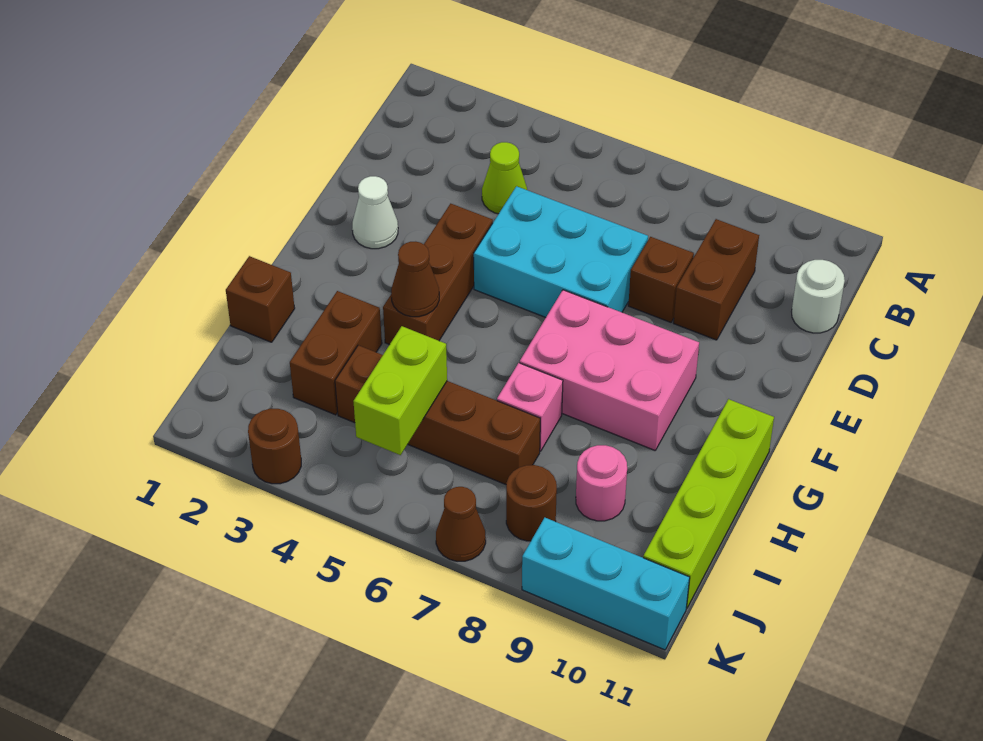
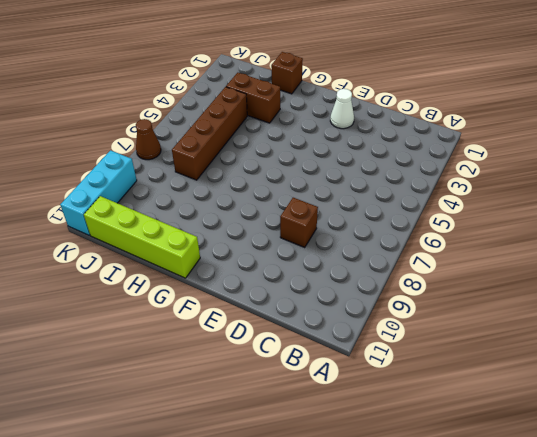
none -> lime cone C4 level 1
none -> brown brick C9:D9 level 1
none -> white round brick C11 level 1

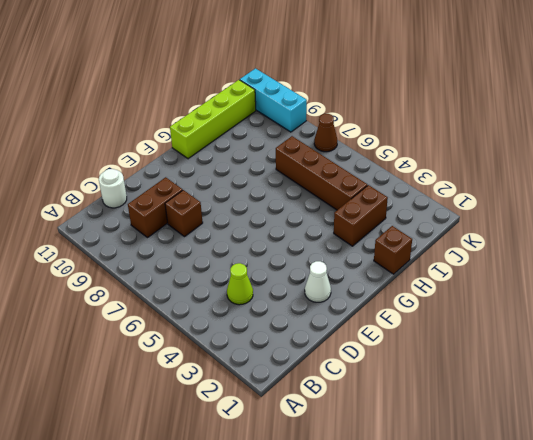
none -> cyan brick D5:E7 level 1
none -> brown brick E4:G4 level 1
none -> pink brick F7:G9 level 1

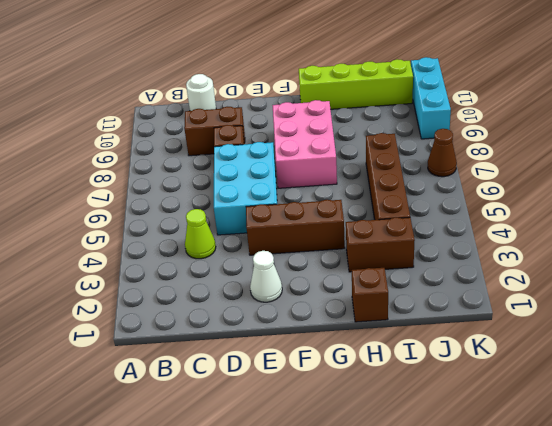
none -> pink brick H7 level 1
none -> pink round brick I9 level 1
none -> brown round brick J8 level 1

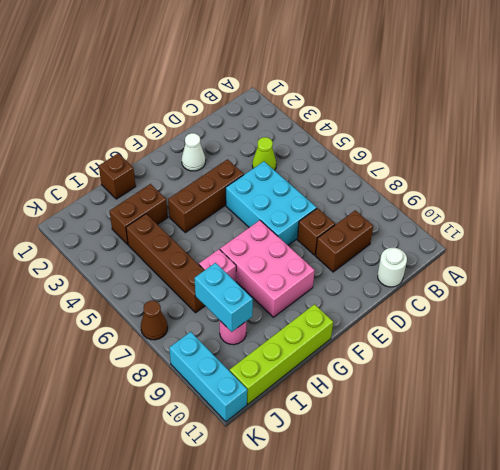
cyan brick I8:I9 level 2 -> none
none -> brown round brick J8 level 1
none -> brown round brick K3 level 1
none -> brown cone G4 level 2

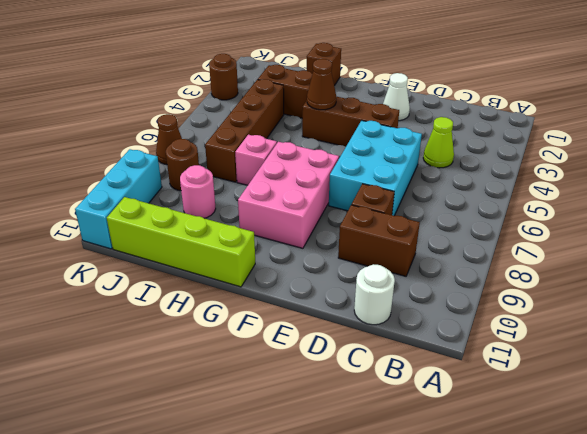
none -> lime brick I5:J5 level 2

